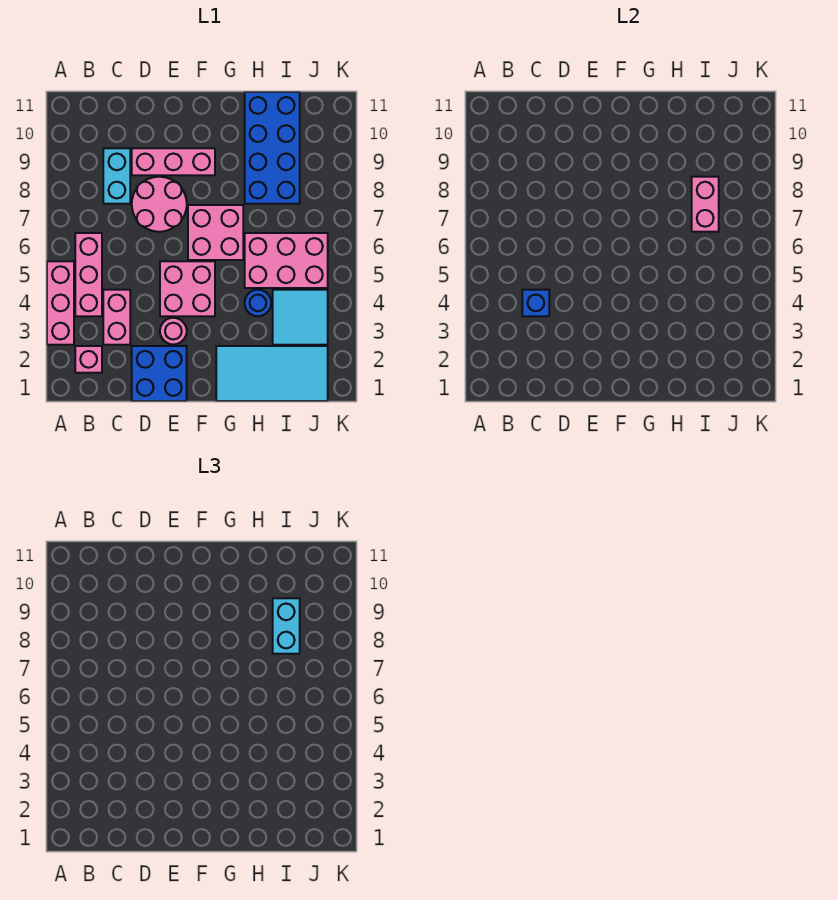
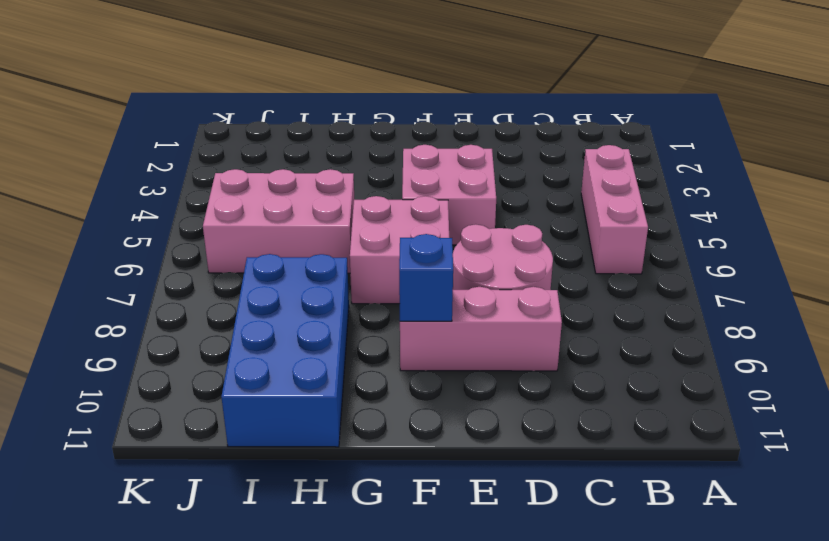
blue brick F9 level 2 -> blue brick C4 level 2
none -> pink brick A3:A5 level 1
none -> pink brick B2 level 1
none -> pink brick C3:C4 level 1

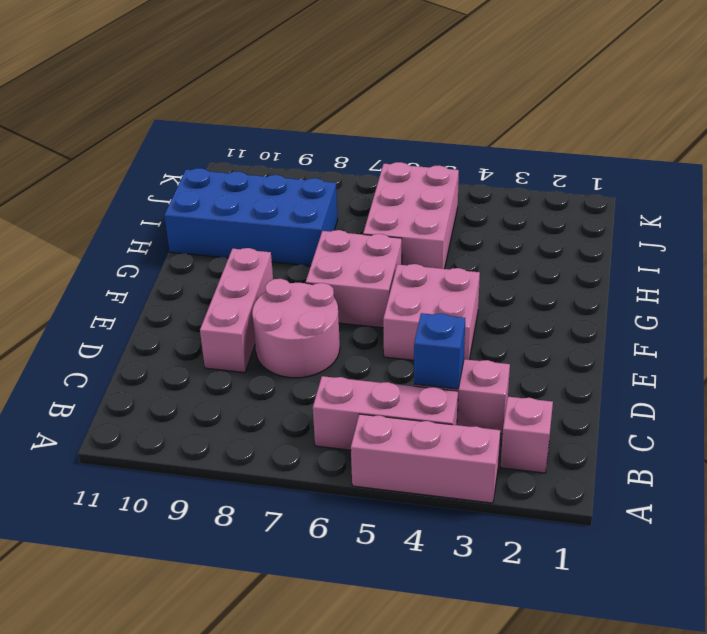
none -> cyan brick C8:C9 level 1
none -> blue brick D1:E2 level 1
none -> pink round brick E3 level 1

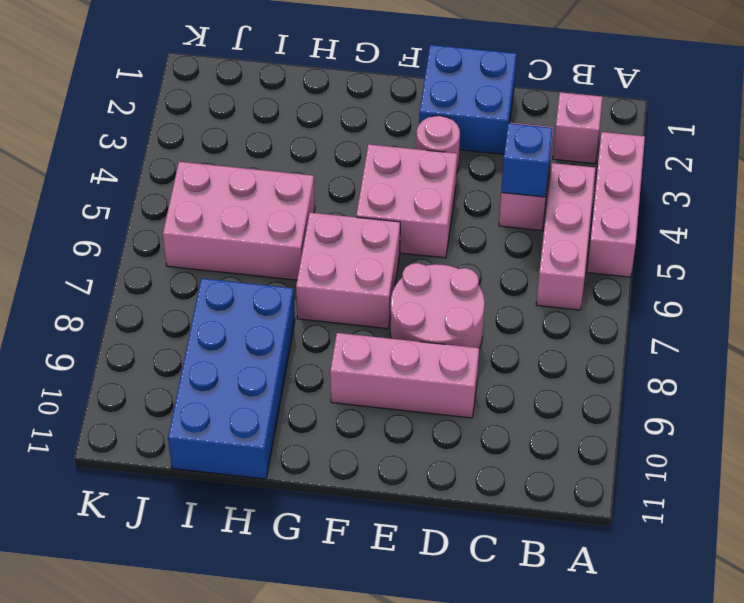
none -> cyan brick C8:C9 level 1
none -> cyan tile G1:J2 level 1
none -> blue round brick H4 level 1

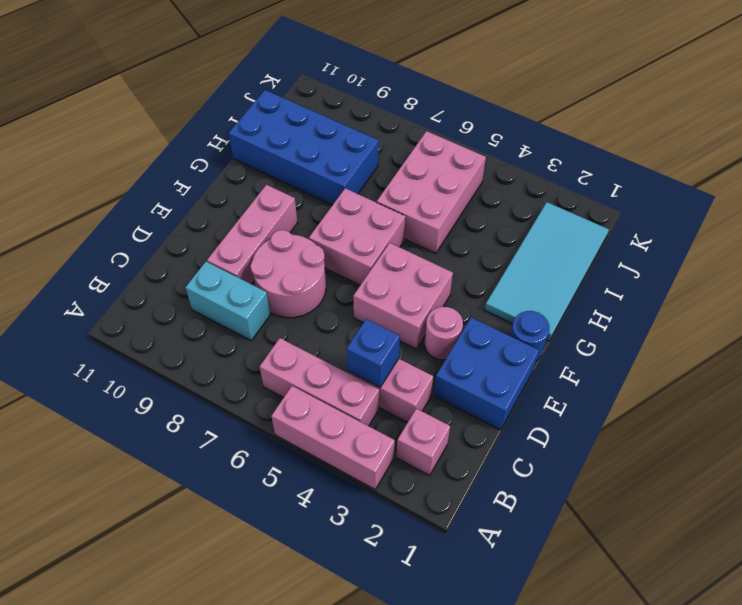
blue round brick F1 level 1 -> blue round brick H4 level 1
none -> cyan tile I3:J4 level 1
none -> pink brick I7:I8 level 2
none -> cyan brick I8:I9 level 3

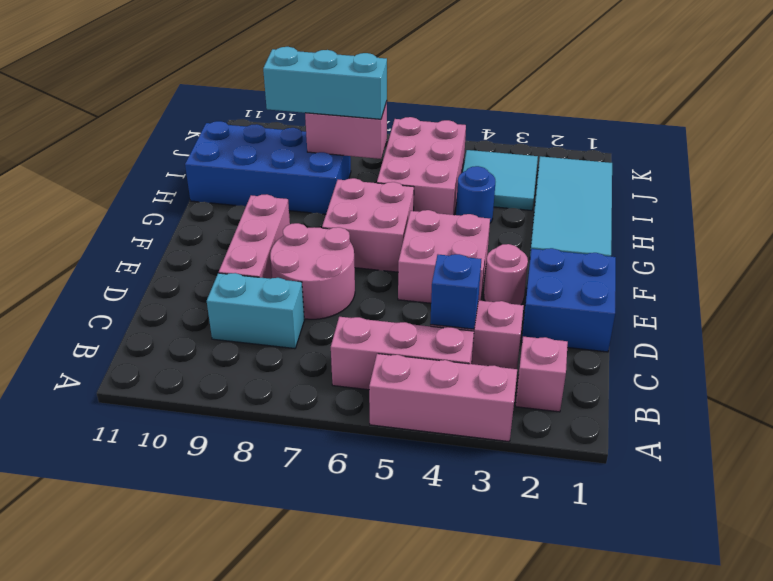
cyan brick I7:I9 level 3 -> cyan brick I8:I9 level 3

